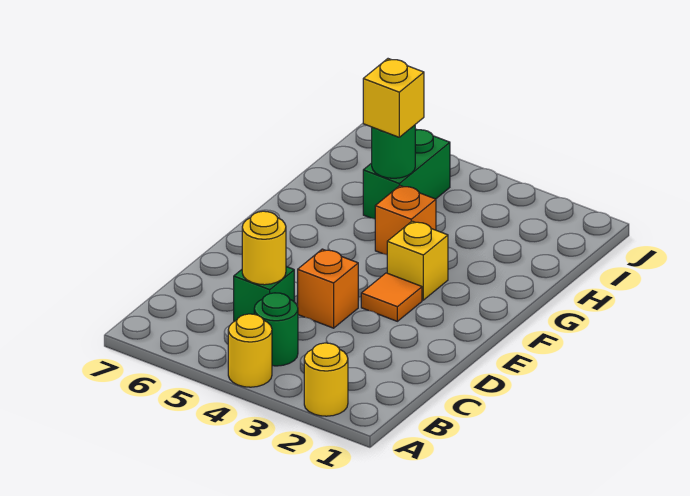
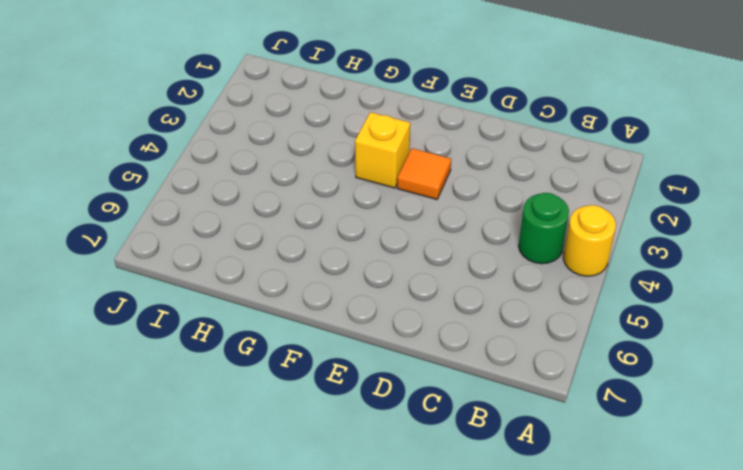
none -> yellow round brick A2 level 1
none -> green brick C5 level 1
none -> orange brick D4 level 1

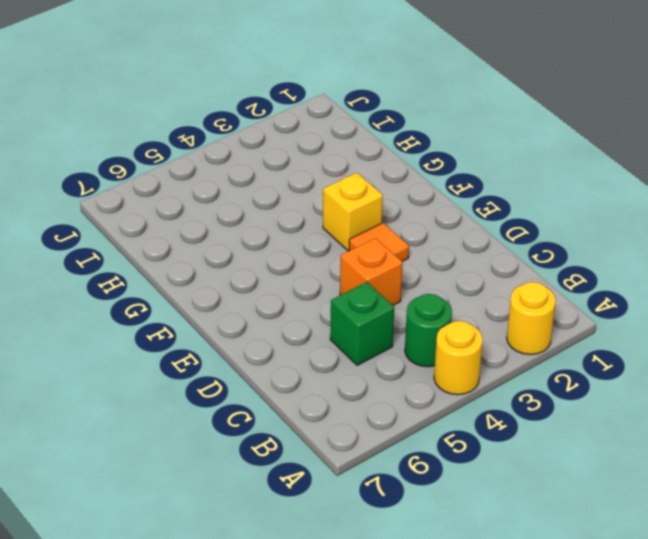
none -> orange brick G4 level 1
none -> green brick H5:I5 level 1
none -> yellow round brick C5 level 2

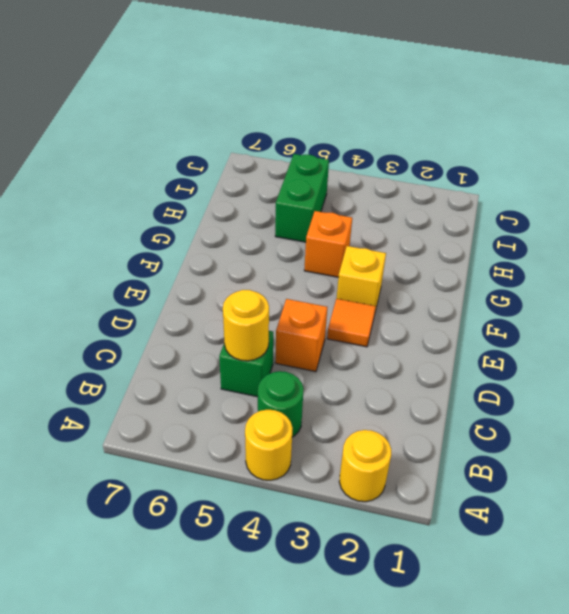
none -> green round brick H5 level 2
none -> yellow brick H5 level 3

